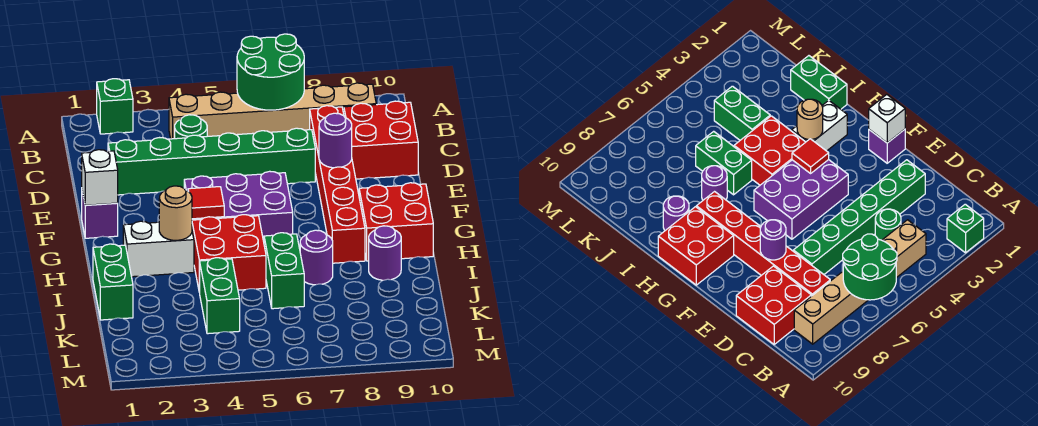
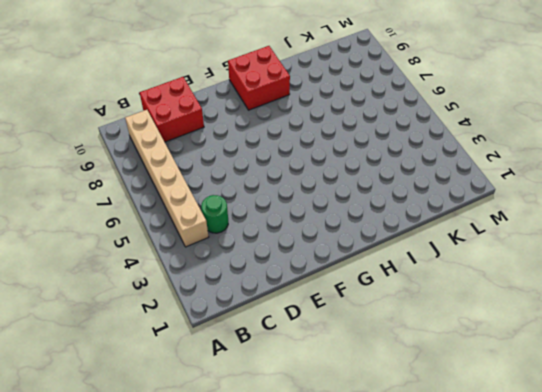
none -> green brick A2 level 1
none -> red brick C8:H8 level 1
none -> green brick D2:D7 level 1

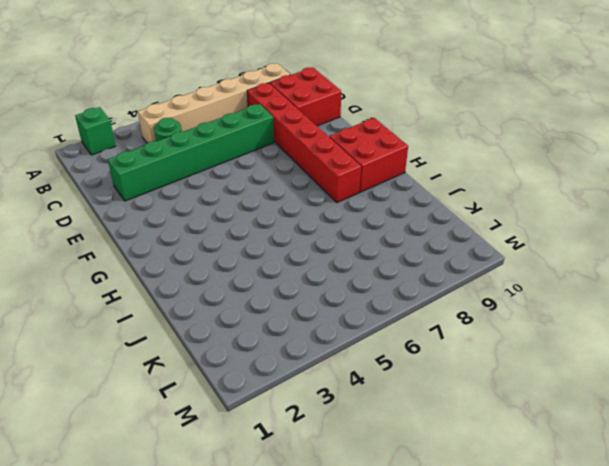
none -> purple brick F1 level 1
none -> purple brick F4:G6 level 1
none -> white brick H2:H3 level 1

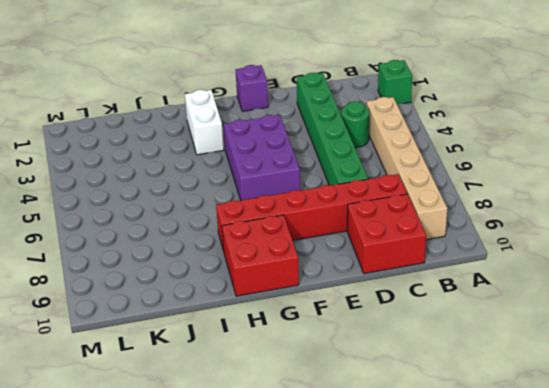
none -> red brick H4:I5 level 1
none -> green brick I1:J1 level 1
none -> green brick I6:J6 level 1

